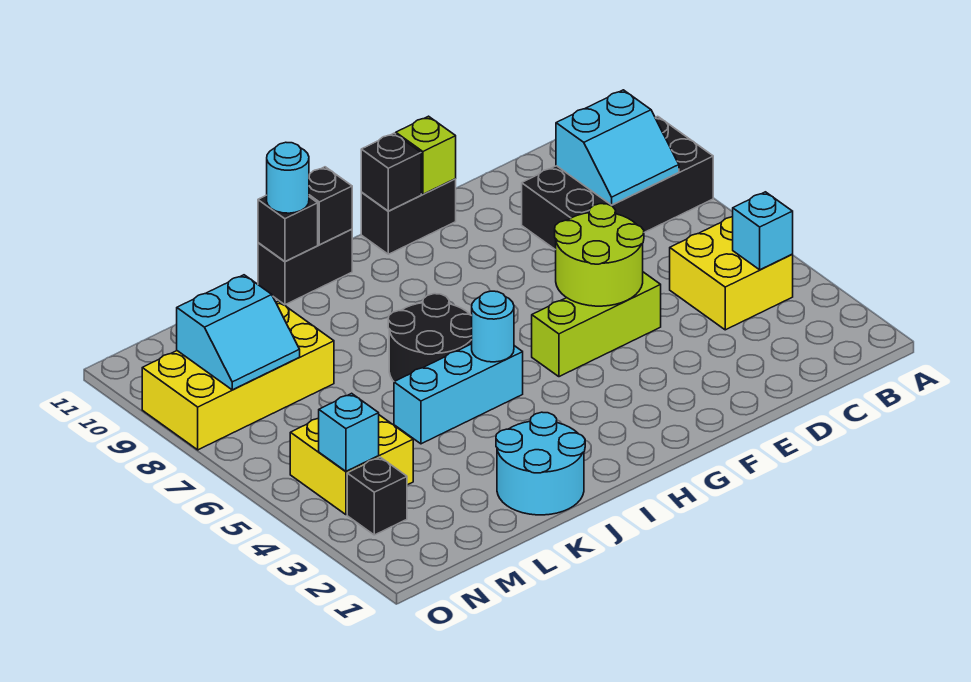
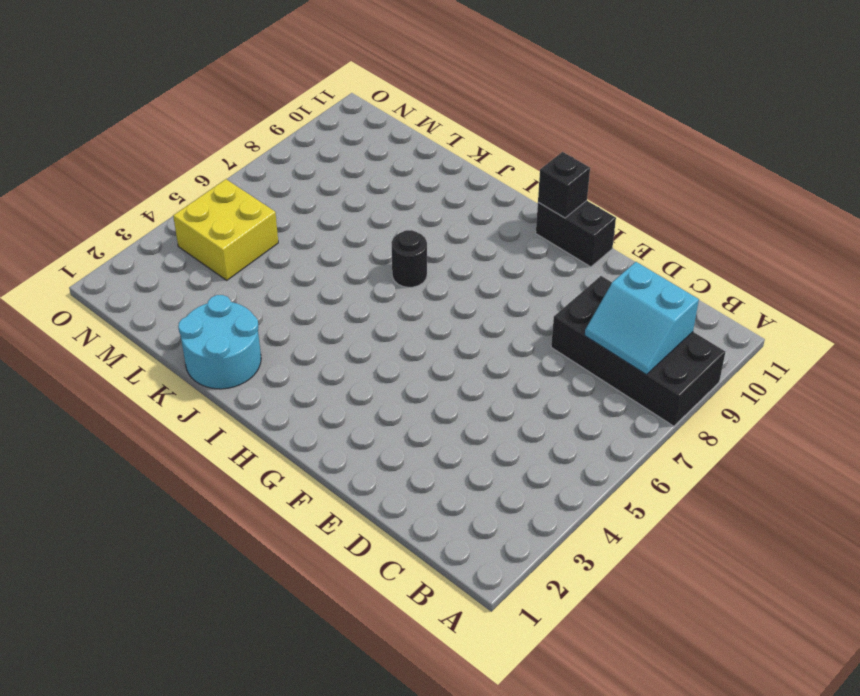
black round brick I7 level 1 -> black round brick I6:J7 level 1
none -> yellow brick B4:C5 level 1
none -> lime brick E5:G5 level 1
none -> cyan brick I5:K5 level 1

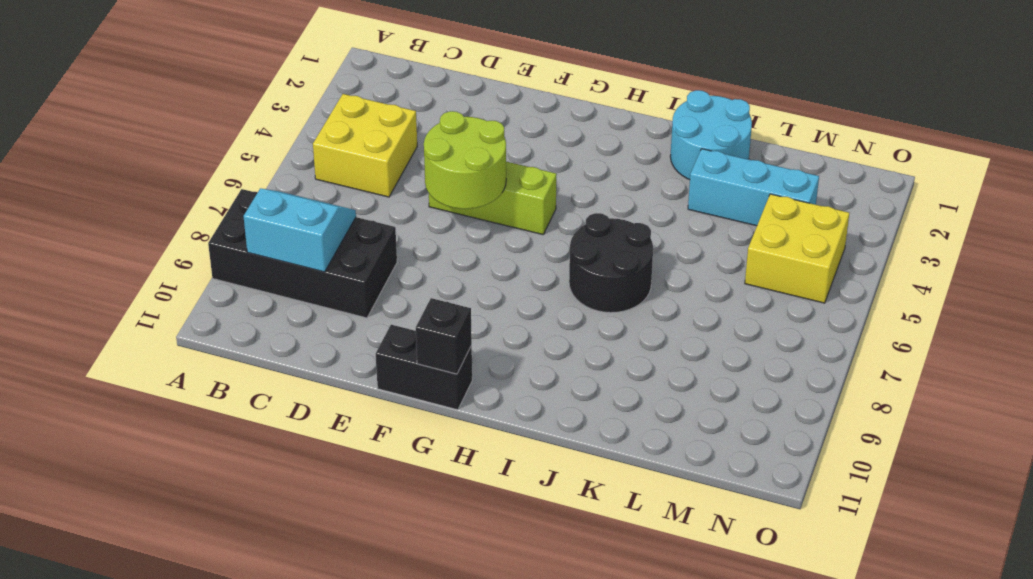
cyan brick K3:M3 level 1 -> cyan brick I5:K5 level 1
none -> black brick I11:J11 level 1
none -> yellow brick L8:O9 level 1
none -> black brick N3 level 1

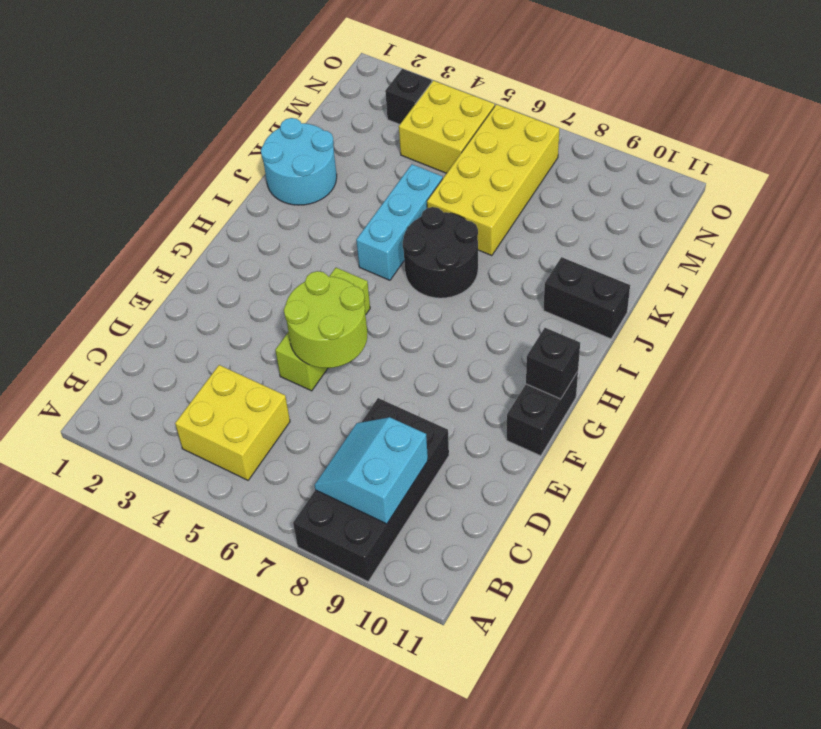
black brick J10:J11 level 1 -> black brick I11:J11 level 1
yellow brick K6:N7 level 1 -> yellow brick L8:O9 level 1
none -> cyan brick B4 level 2
none -> lime brick F11 level 2
none -> cyan round brick I5 level 2

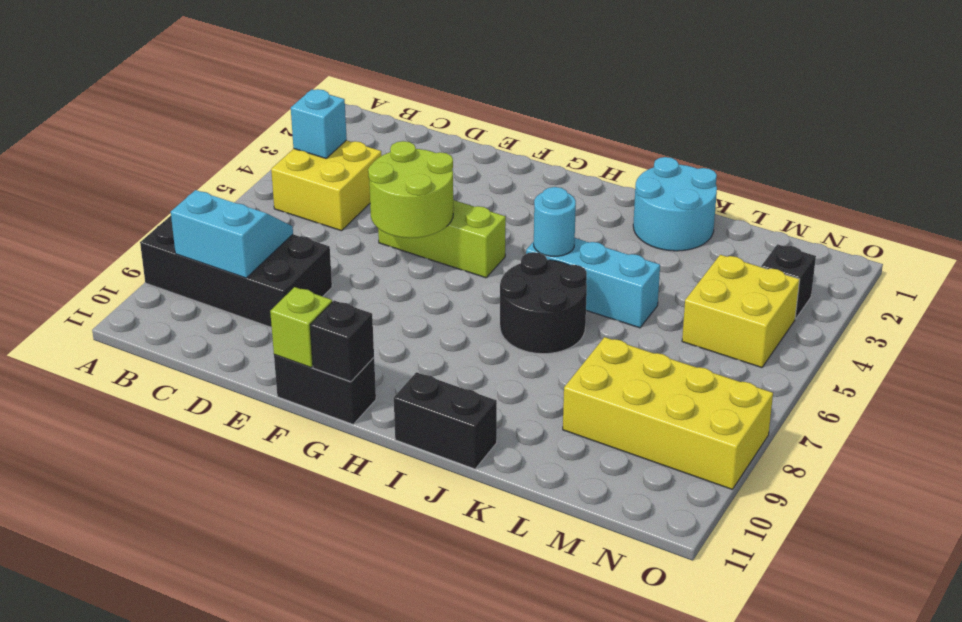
none -> black brick I11 level 2
none -> black brick J11 level 2
none -> cyan slope M8:N9 level 2 top 9

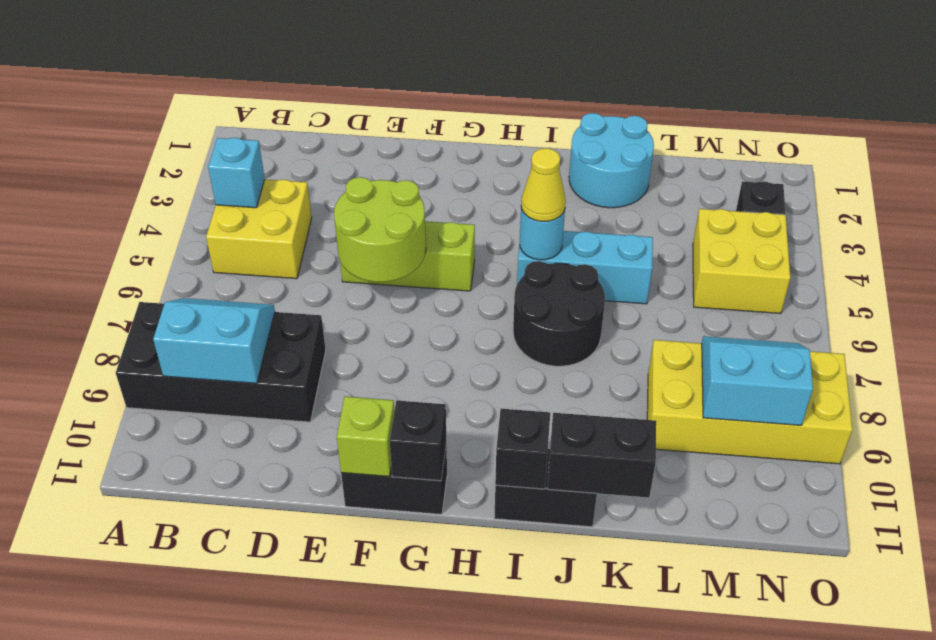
yellow cone I5 level 3 -> none
black brick J11:K11 level 2 -> black brick J11 level 2
none -> cyan brick N4 level 2
none -> cyan round brick J11 level 3

